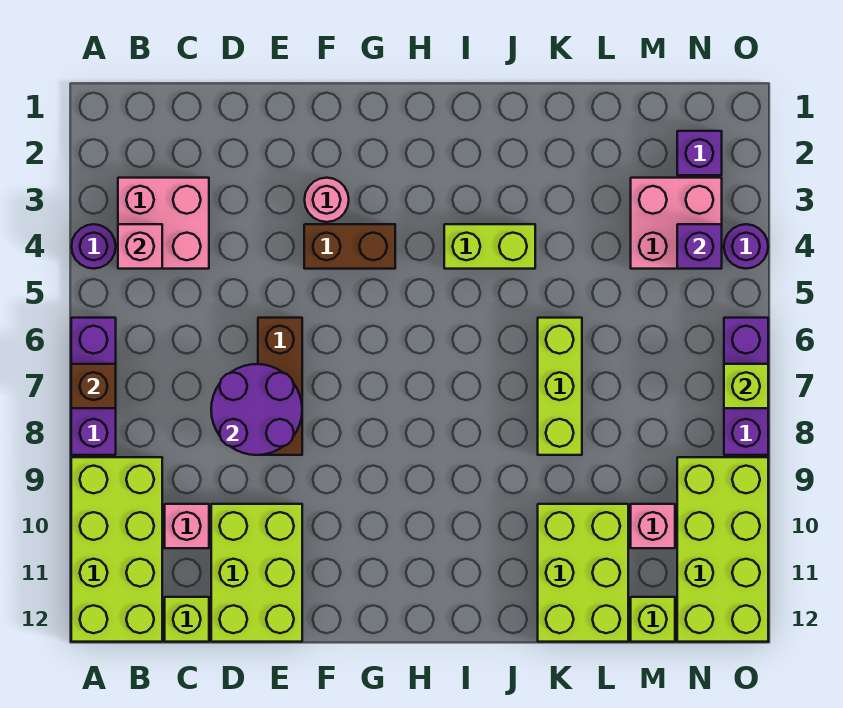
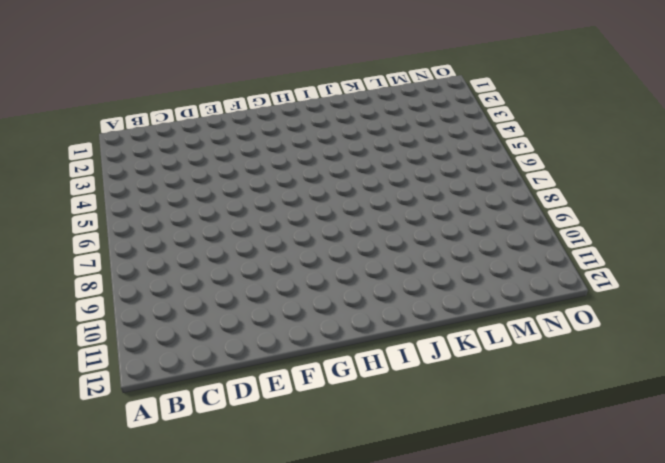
none -> purple round brick A4 level 1
none -> purple brick A6:A8 level 1
none -> lime brick A9:B12 level 1

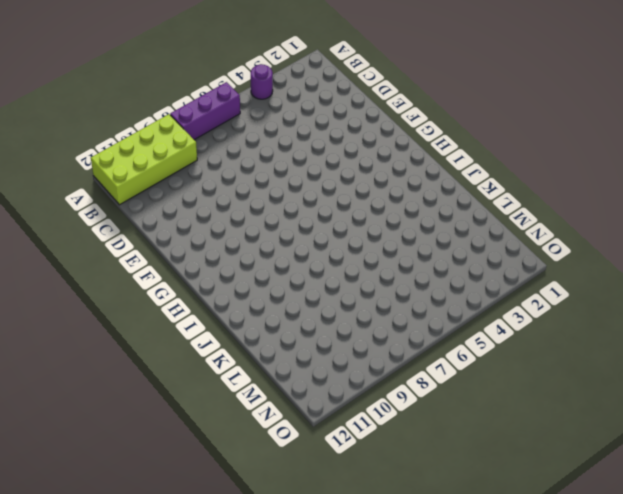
none -> pink brick B3:C4 level 1
none -> pink brick C10 level 1
none -> lime brick C12 level 1

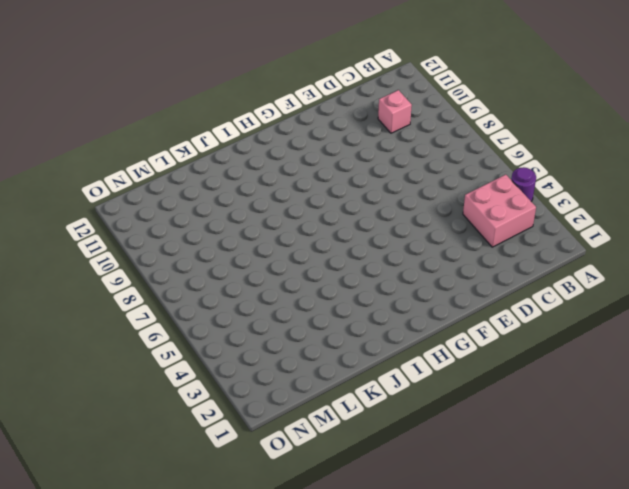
none -> purple brick A6:A8 level 1
none -> lime brick A9:B12 level 1
none -> lime brick C12 level 1

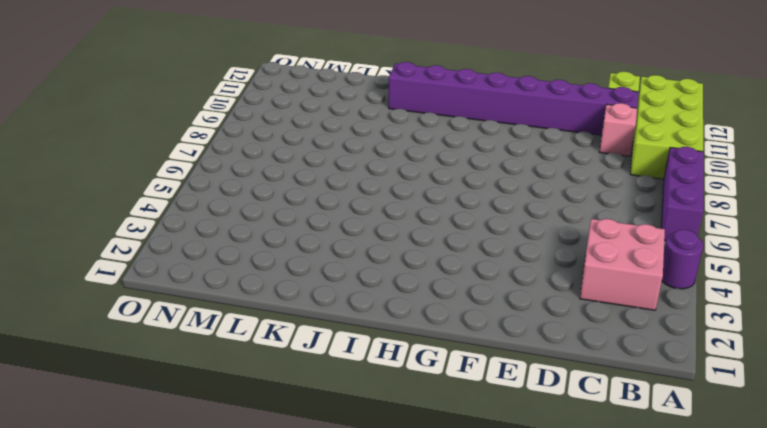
purple brick C11:J11 level 1 -> lime brick D10:E12 level 1
none -> brown brick E6:E8 level 1
none -> pink round brick F3 level 1
none -> brown brick F4:G4 level 1

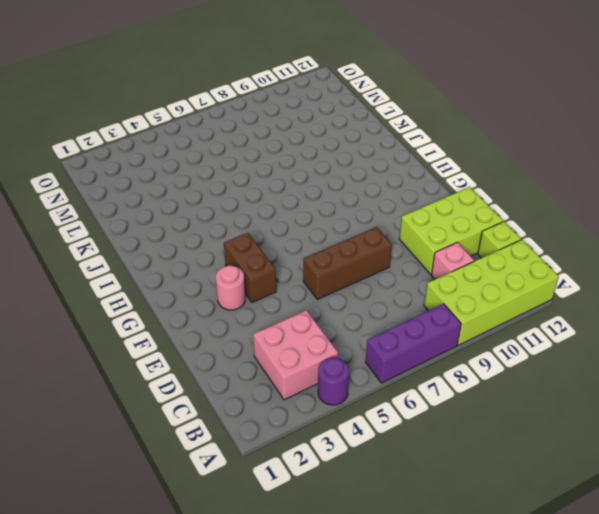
none -> lime brick I4:J4 level 1
none -> lime brick K6:K8 level 1
none -> lime brick K10:L12 level 1

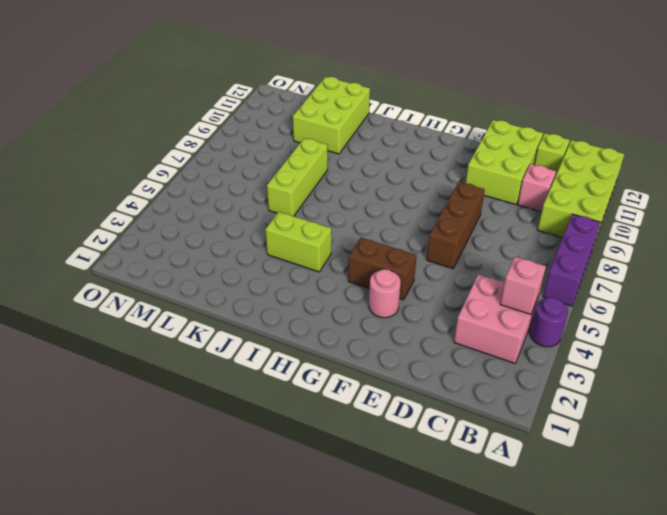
none -> pink brick M3:N4 level 1
none -> pink brick M10 level 1
none -> lime brick M12 level 1

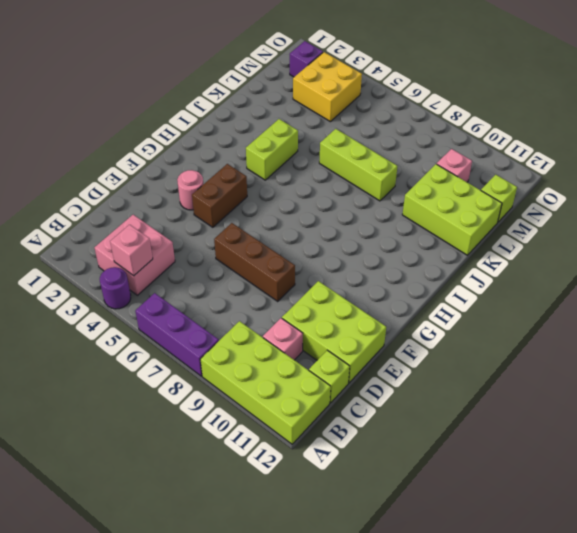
yellow brick M3:N4 level 1 -> pink brick M3:N4 level 1
none -> lime brick N9:O12 level 1
none -> purple round brick O4 level 1
none -> purple brick O6:O8 level 1

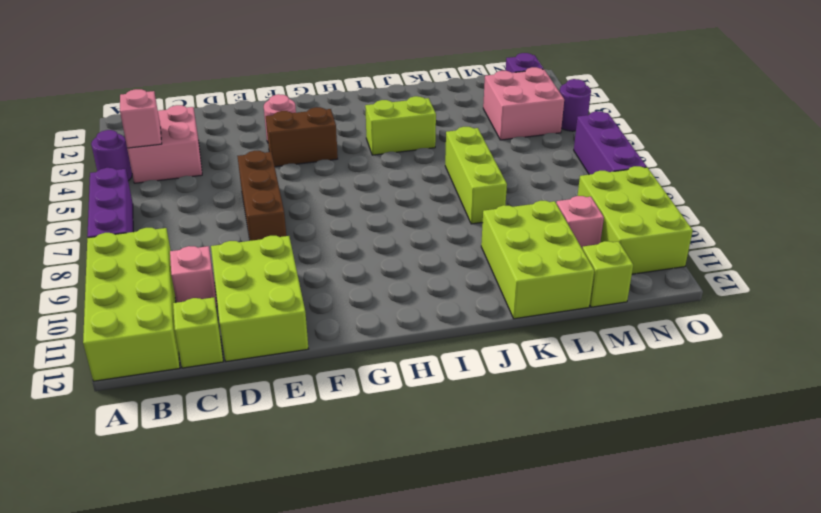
lime brick N9:O11 level 1 -> lime brick N9:O12 level 1
none -> brown brick A7 level 2
none -> purple round brick D7:E8 level 2
none -> purple brick N4 level 2

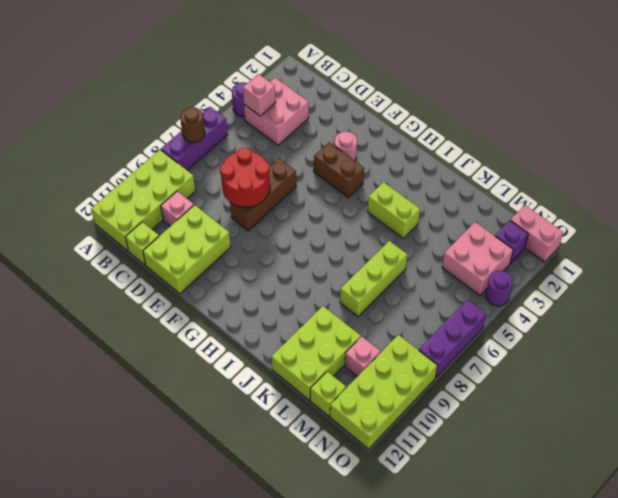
brown round brick A7 level 2 -> brown brick A7 level 2
red round brick D7:E8 level 2 -> purple round brick D7:E8 level 2
pink brick N1:O1 level 1 -> none
none -> purple brick N4 level 2
none -> lime brick O7 level 2

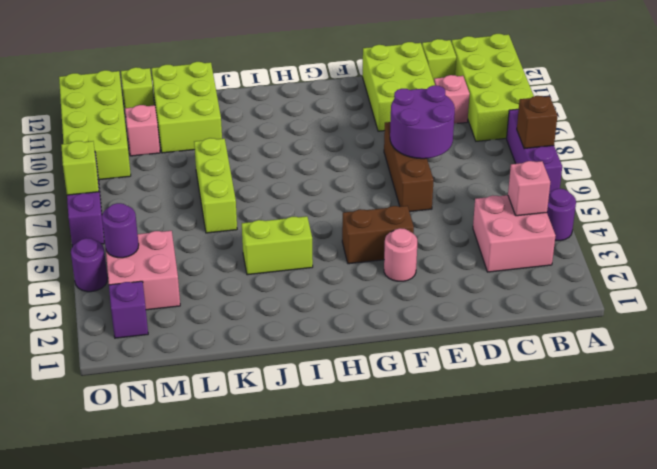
purple round brick N4 level 2 -> purple brick N4 level 2

